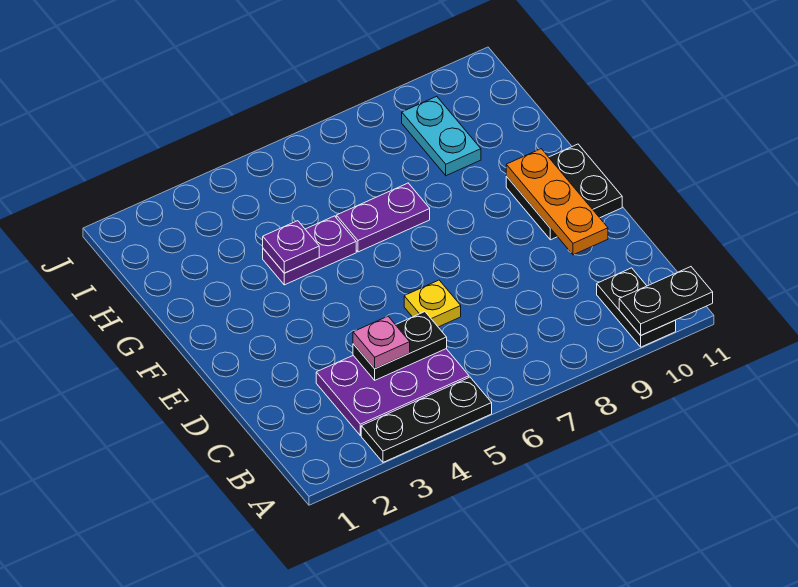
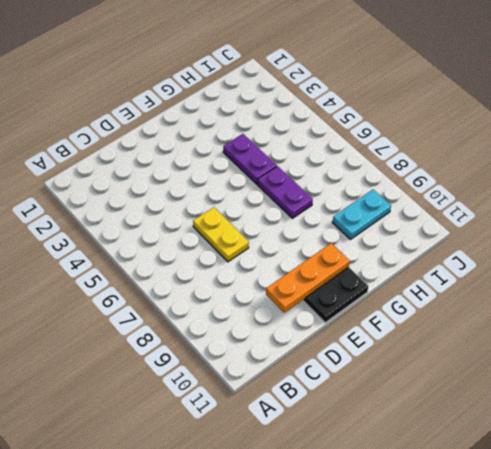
yellow plate D6:D7 level 1 -> yellow plate D6 level 1
none -> black plate A3:A5 level 1
none -> black plate A10:B10 level 1
none -> purple plate B3:C5 level 1

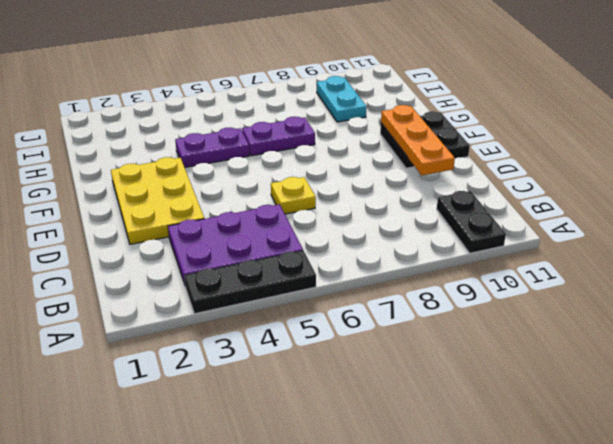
yellow plate D2:F3 level 1 -> none
none -> black plate A10:A11 level 2
none -> black plate C4:C5 level 2
none -> purple plate G4 level 2

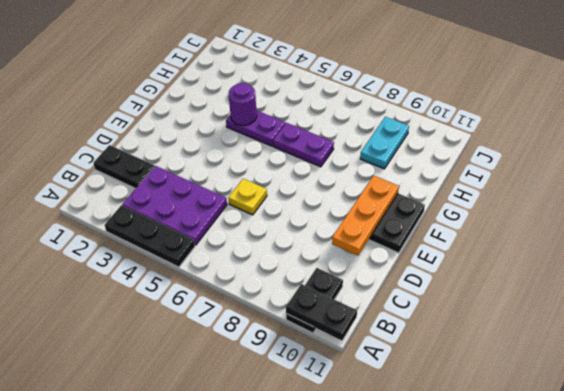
black plate C1:C2 level 1 -> black plate C4:C5 level 2
purple round brick G4 level 2 -> purple plate G4 level 2
none -> pink plate C4 level 3

